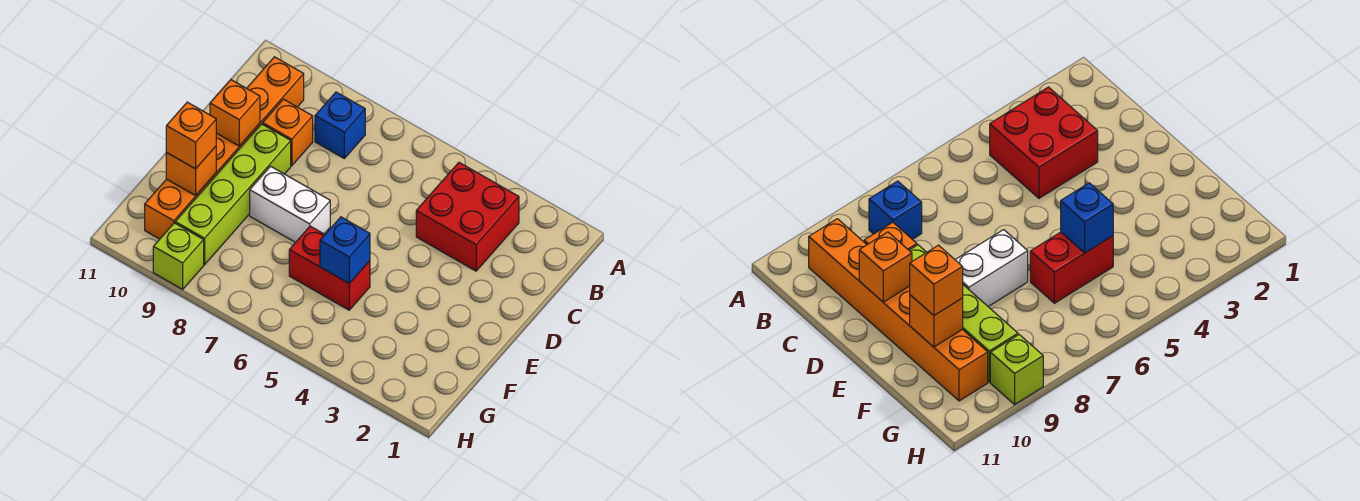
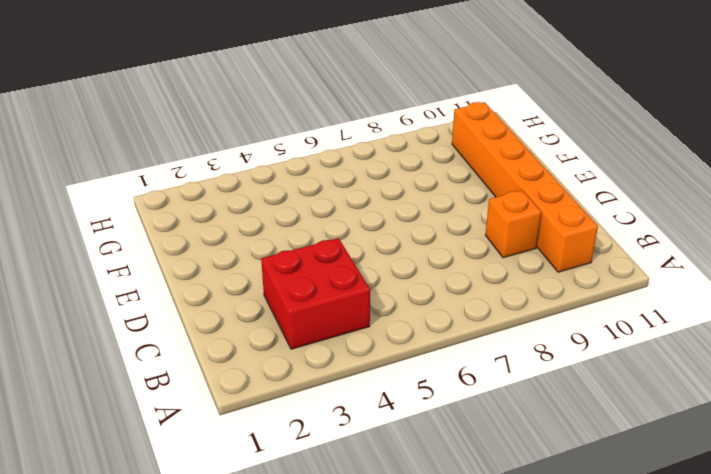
none -> blue brick B8 level 1
none -> lime brick D9:G9 level 1
none -> white brick E7:E8 level 1

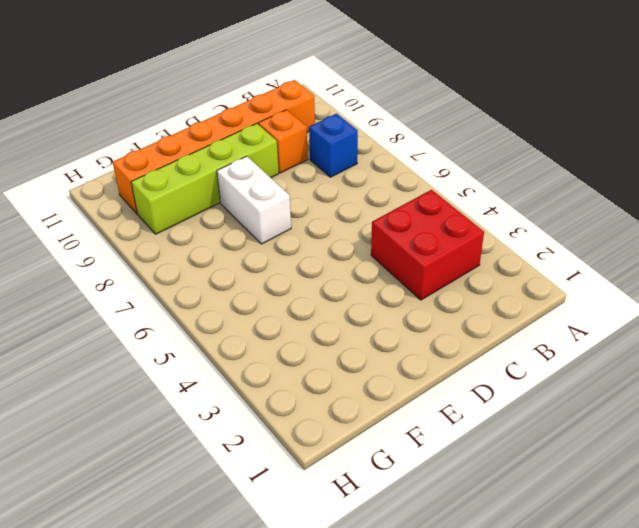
none -> red brick F5:F6 level 1
none -> lime brick H9 level 1
none -> orange brick D10 level 2

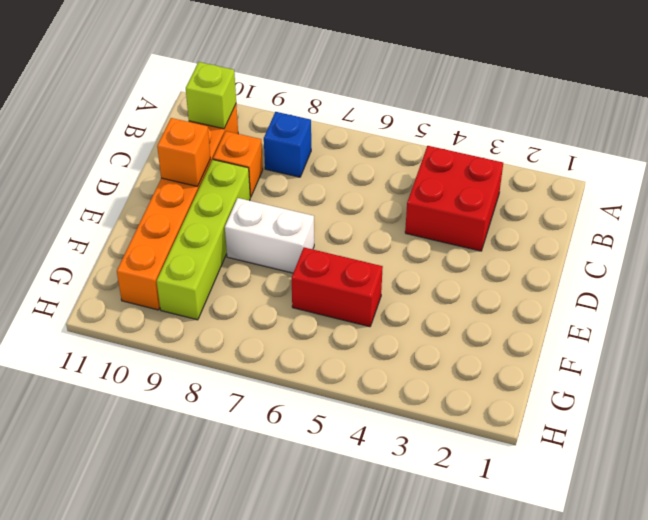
lime brick B10 level 2 -> lime brick H9 level 1
none -> blue brick F5 level 2
none -> orange brick F10 level 2
none -> orange brick F10 level 3

